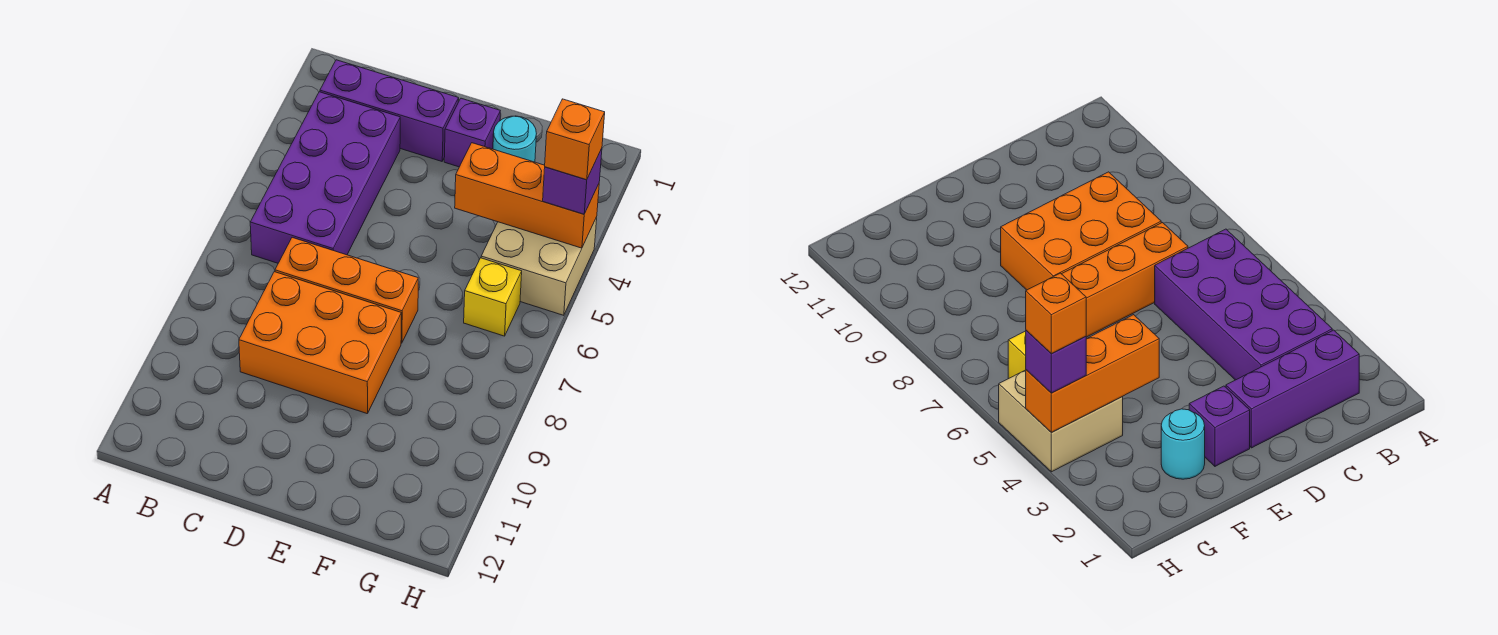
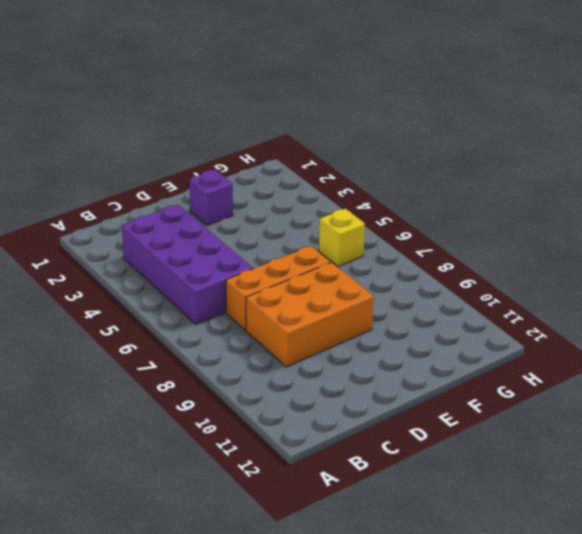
none -> purple brick B2:D2 level 1
none -> cyan round brick F2 level 1

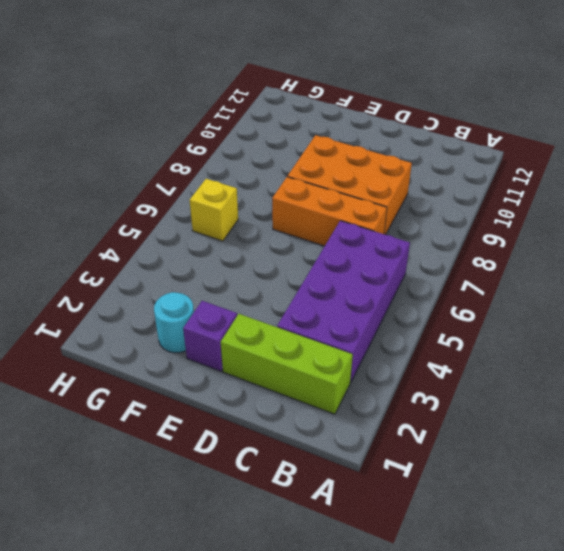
lime brick B2:D2 level 1 -> purple brick B2:D2 level 1
none -> tan brick G4:H5 level 1
none -> orange brick F4:H4 level 2

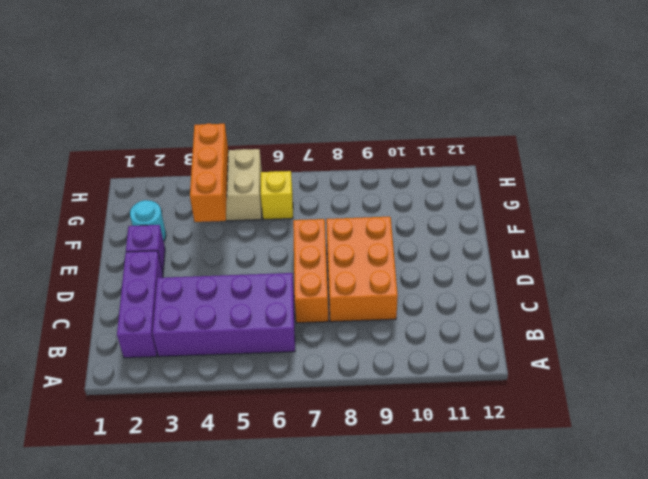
none -> purple brick H4 level 3
none -> orange brick H4 level 4

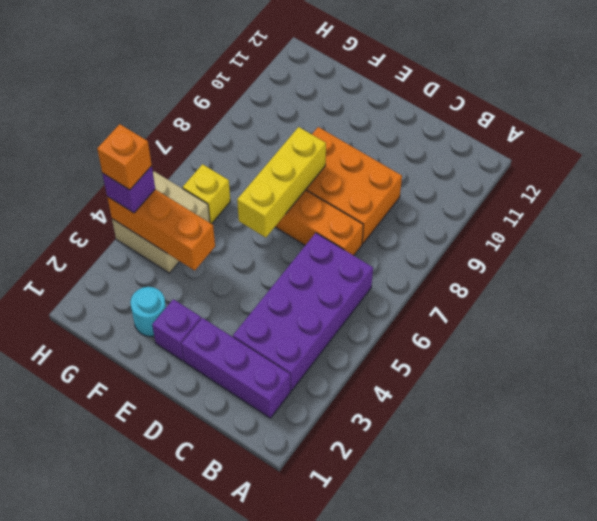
yellow brick E6:E8 level 2 -> none

